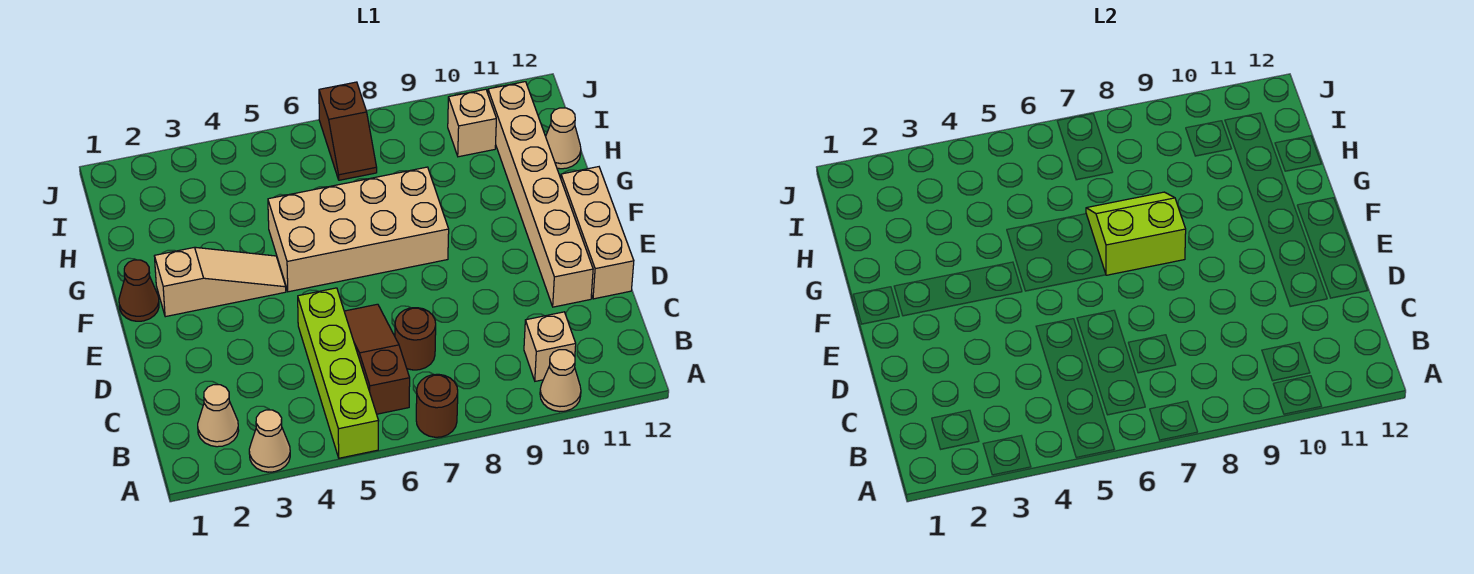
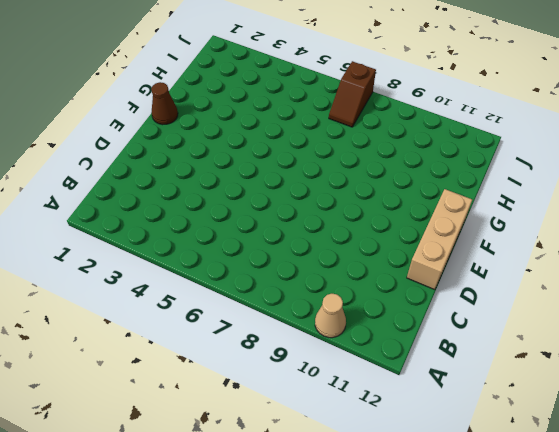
none -> tan cone A3 level 1
none -> lime brick A5:D5 level 1
none -> brown round brick A7 level 1

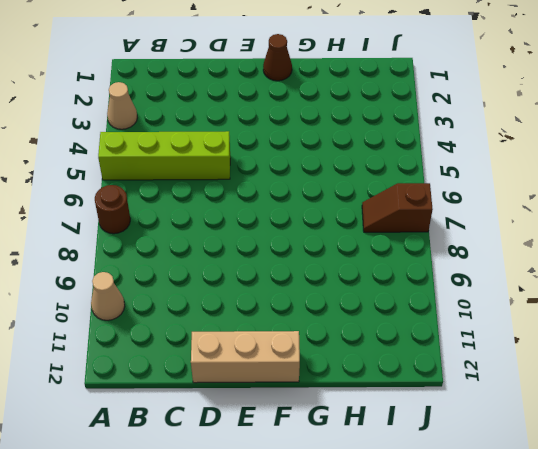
none -> tan cone B2 level 1
none -> brown slope B6:D6 level 1 top B
none -> tan brick B10 level 1

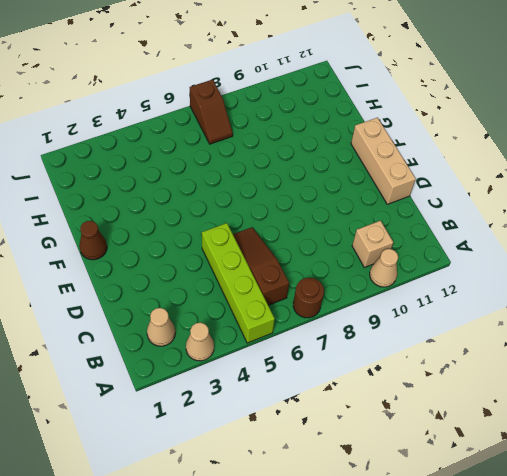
none -> brown round brick C7 level 1
none -> tan brick D11:I11 level 1
none -> tan slope F2:F4 level 1 top 2

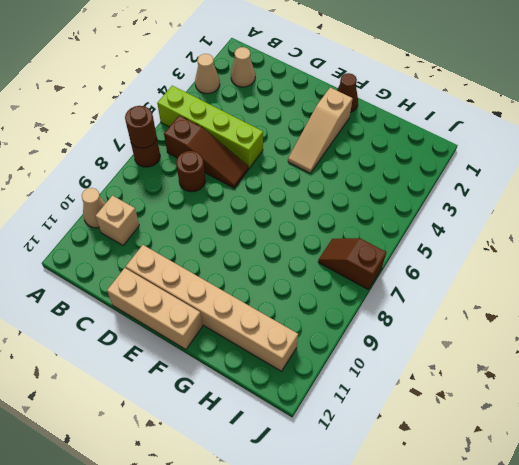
brown round brick A7 level 2 -> none
none -> tan brick F5:G8 level 1
none -> tan cone H12 level 1
none -> tan brick I10 level 1

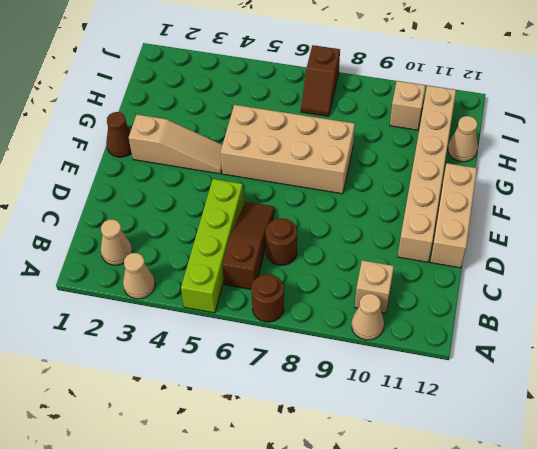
none -> lime slope F7:G8 level 2 top F

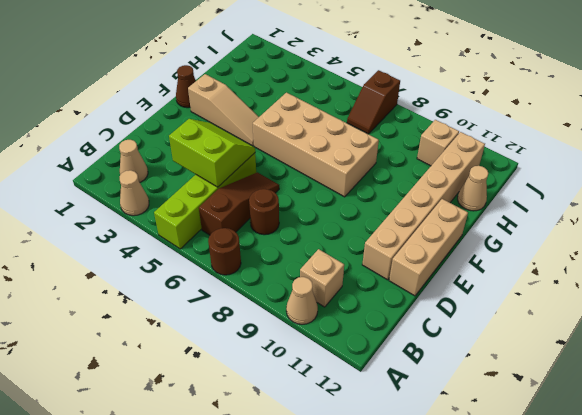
lime slope C4:D5 level 2 top C -> lime slope F7:G8 level 2 top F

